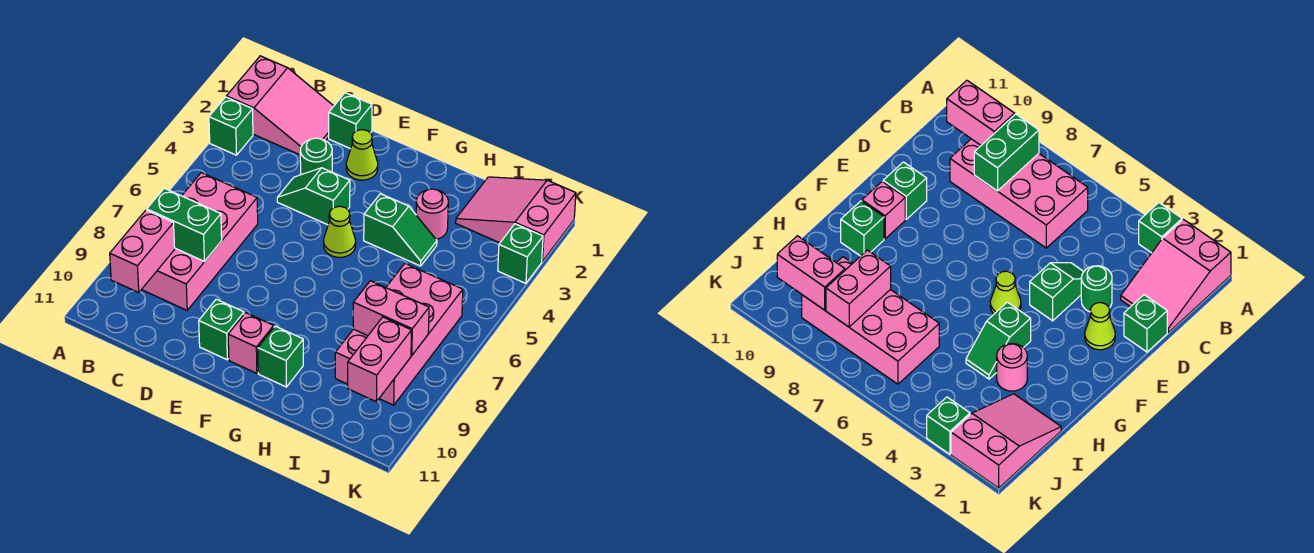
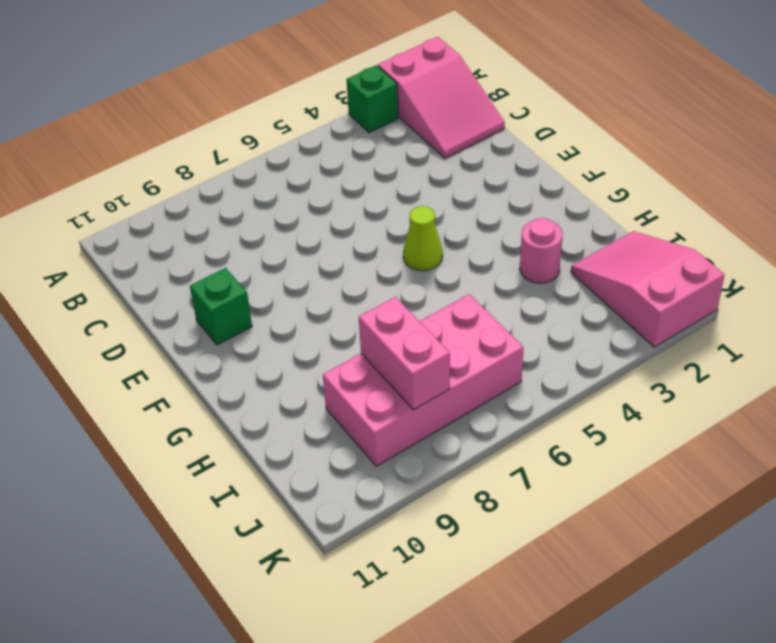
none -> pink brick B6:C9 level 1
none -> green brick D1 level 1
none -> green round brick D3 level 1

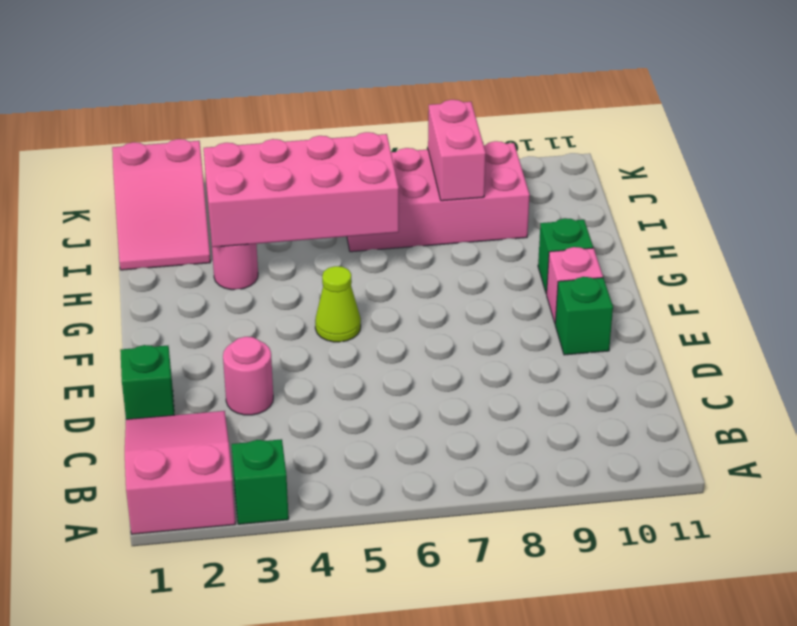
pink round brick D3 level 1 -> green round brick D3 level 1
pink brick H3:I6 level 2 -> pink brick B6:C9 level 1
none -> green slope D4:E4 level 1 top E
none -> lime cone E2 level 1
none -> green slope G4:H4 level 1 top G

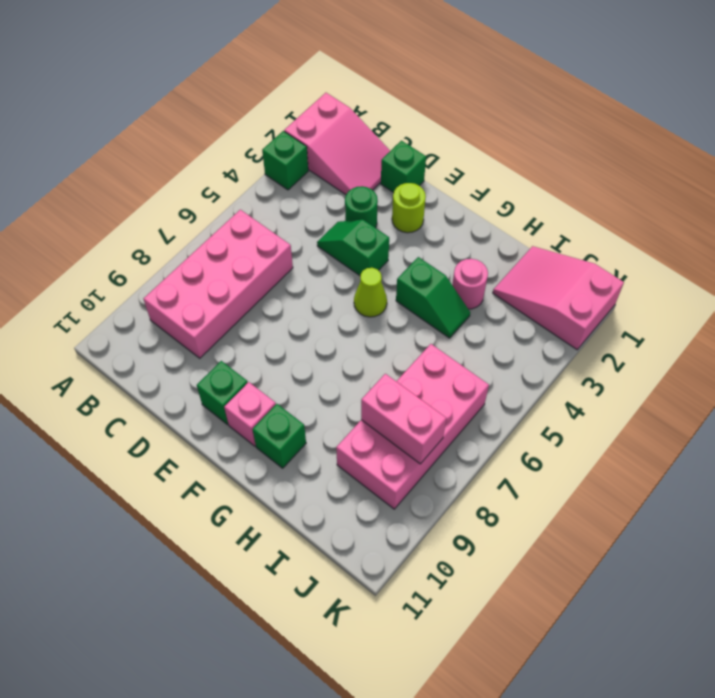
lime round brick E2 level 1 -> lime cone E2 level 1
none -> green brick K3 level 1
none -> green brick B8:C8 level 2
none -> pink brick B9:B10 level 2

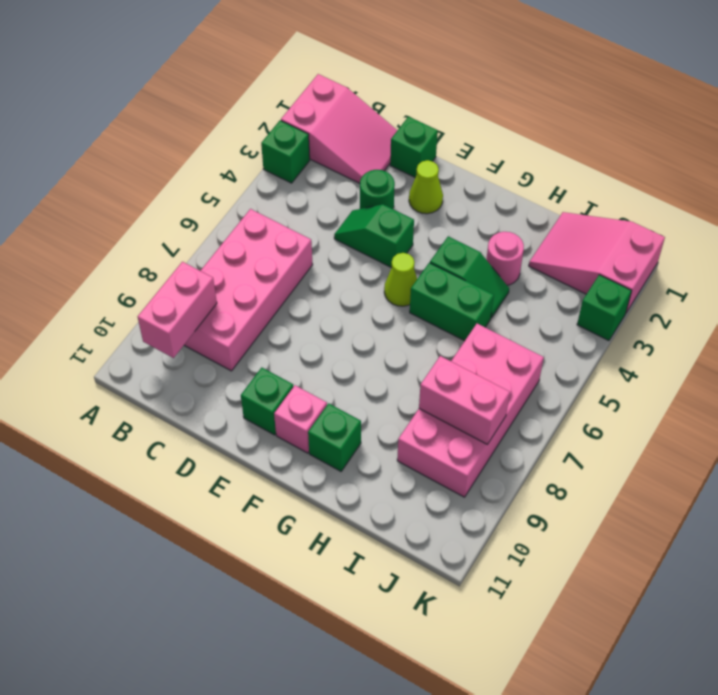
green brick G5:H5 level 1 -> green brick B8:C8 level 2
none -> pink brick J9:J10 level 2

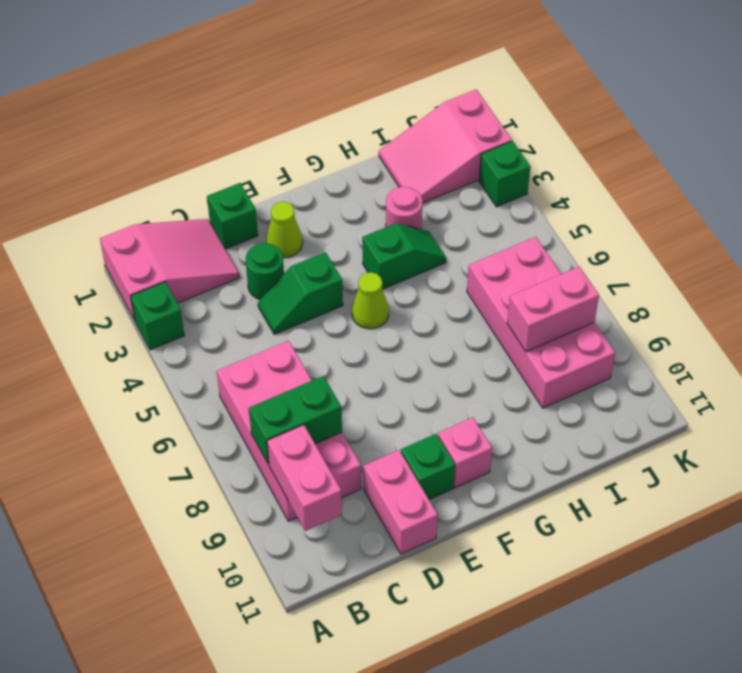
pink brick D10:D11 level 1 -> pink brick J9:J10 level 2
none -> green brick G10 level 1

